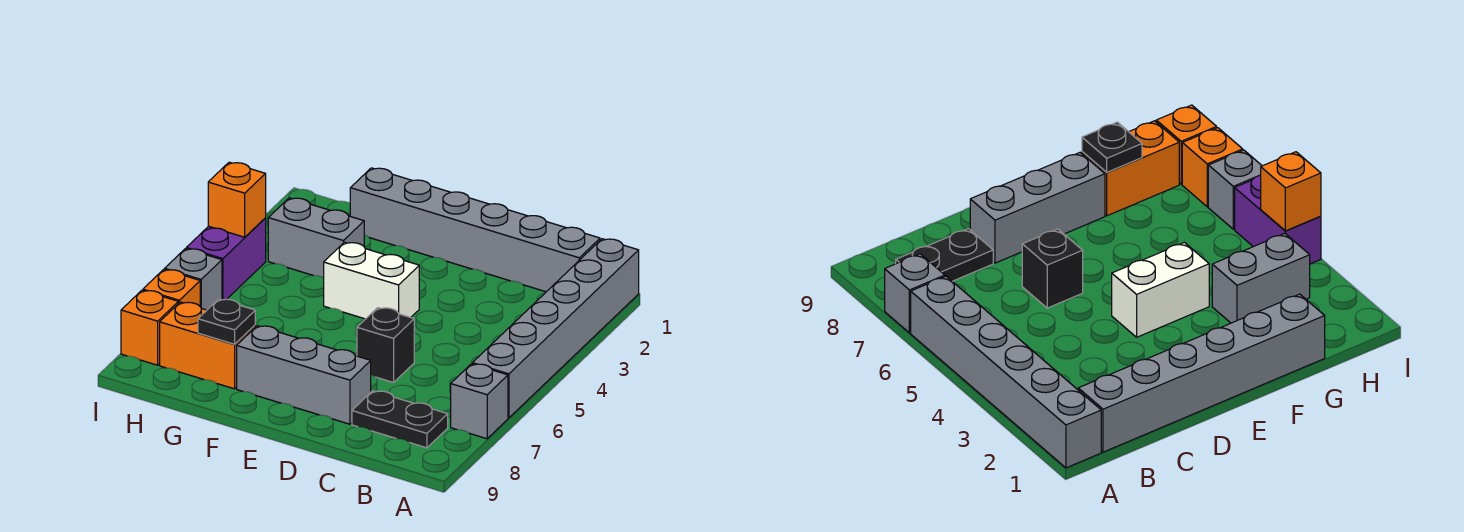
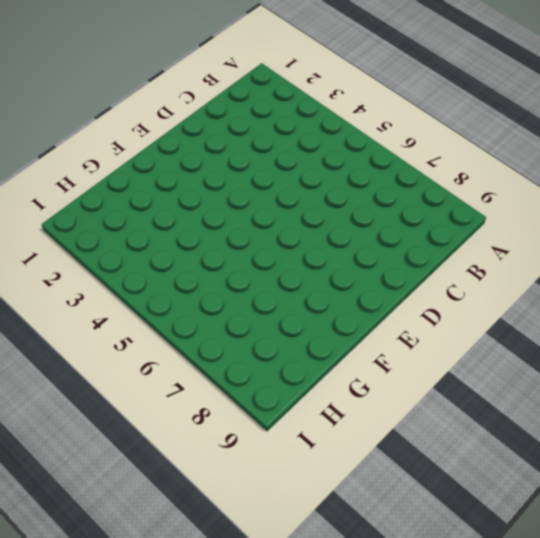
none -> grey brick A1:A6 level 1
none -> grey brick A7 level 1
none -> grey brick B1:G1 level 1

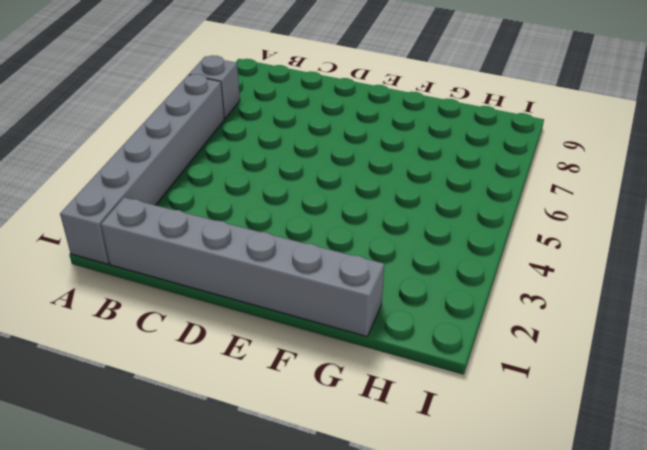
none -> black plate B8:C8 level 1
none -> black brick D6 level 1
none -> grey brick D8:F8 level 1

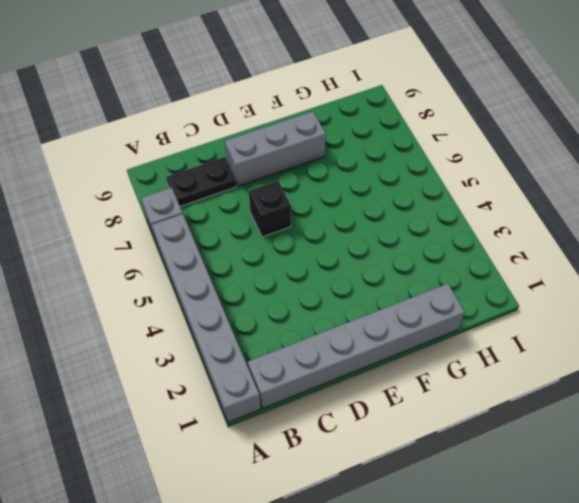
none -> white brick E4:F4 level 1
none -> grey brick G3:H3 level 1
none -> orange brick G8:H8 level 1

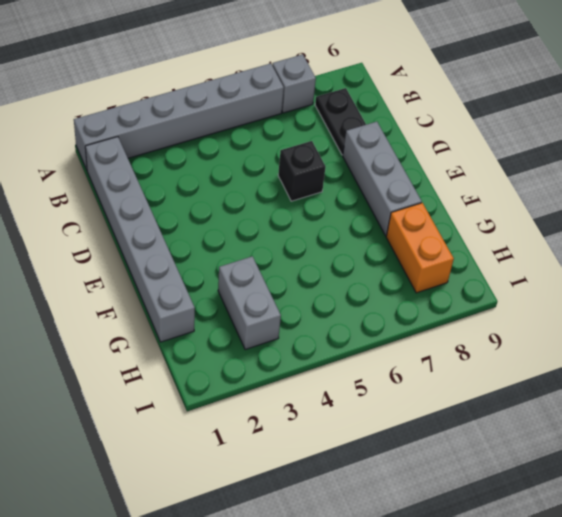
none -> white brick E4:F4 level 1
none -> purple brick I4:I5 level 1
none -> grey brick I6 level 1

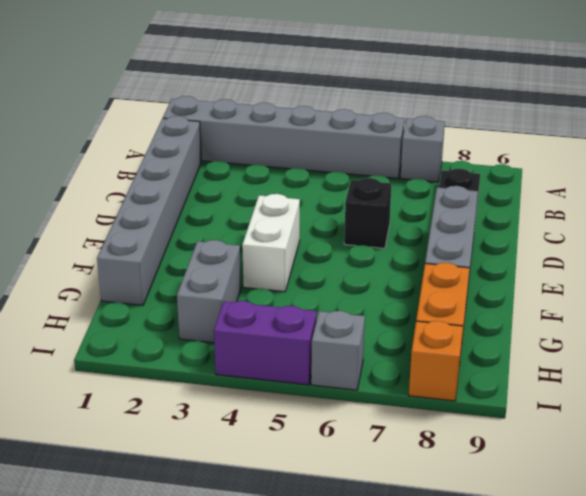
none -> orange brick I7 level 1
none -> black plate G8 level 2
none -> orange brick I4 level 2

